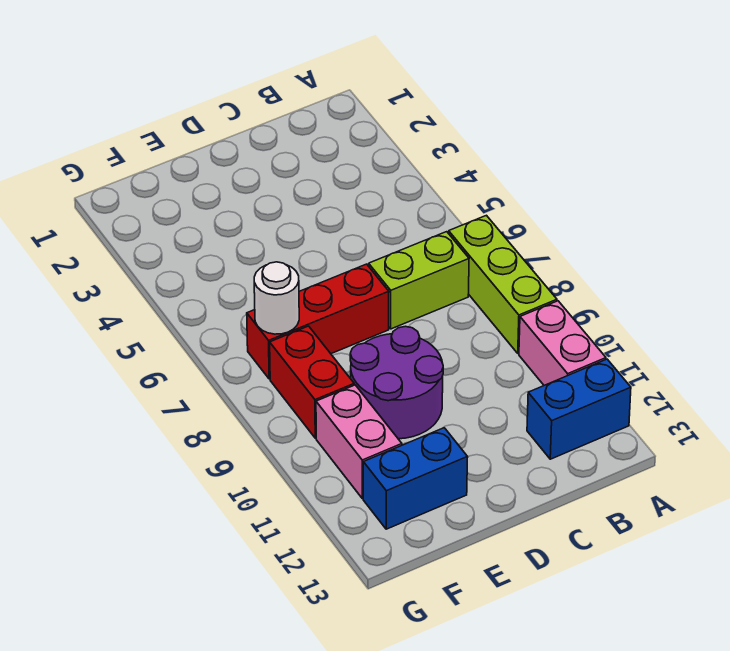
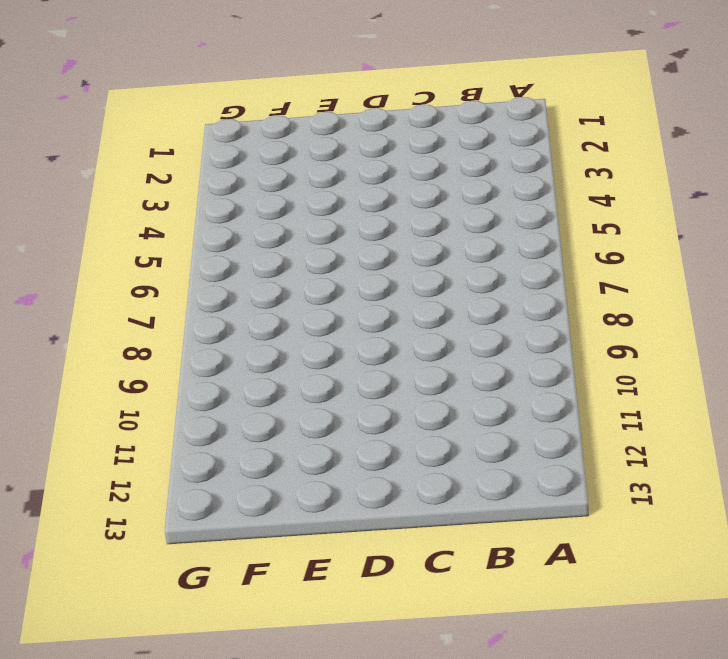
none -> lime brick A7:A9 level 1
none -> pink brick A10:A11 level 1

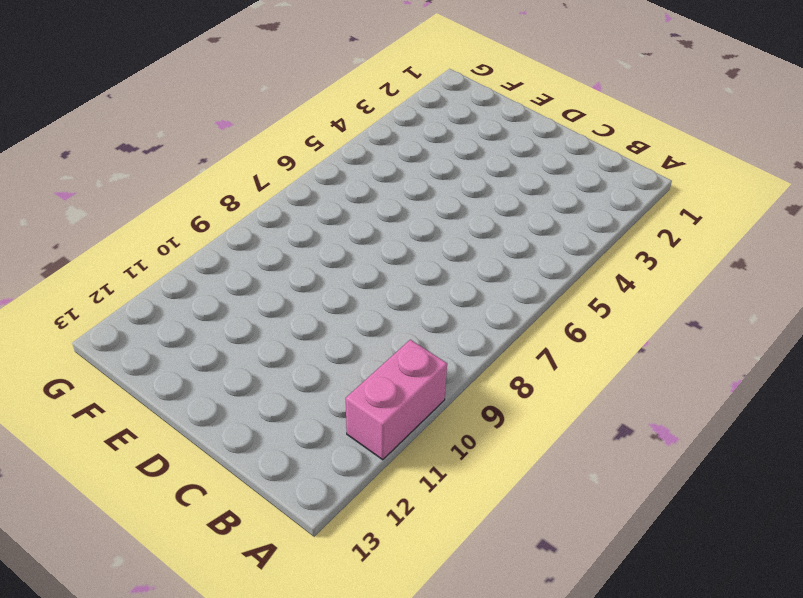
none -> lime brick A7:A9 level 1
none -> blue brick A12:B12 level 1

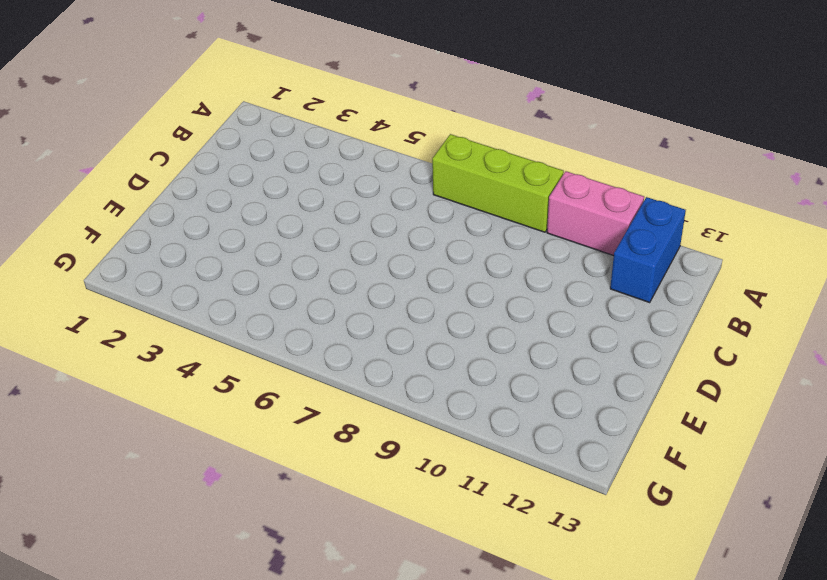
none -> lime brick B7:C7 level 1
none -> red brick D7:F7 level 1

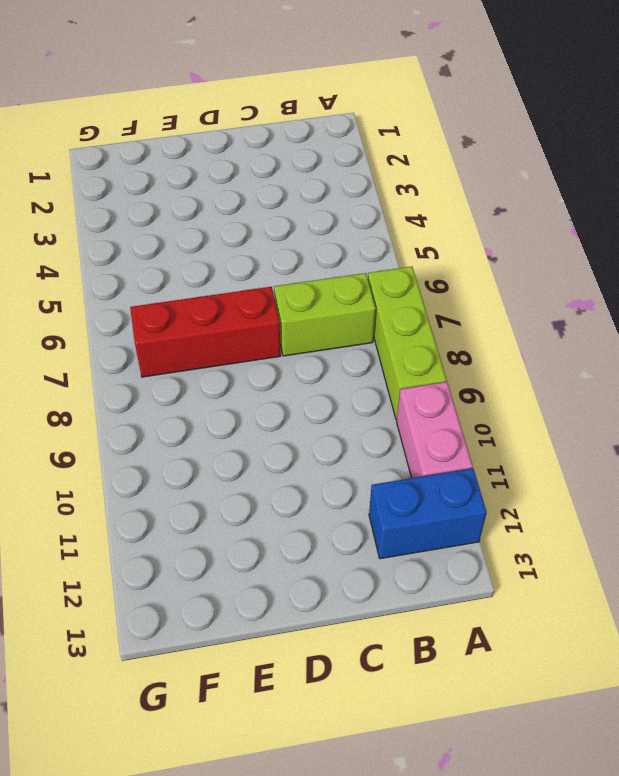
none -> purple round brick D9:E10 level 1
none -> blue brick E12:F12 level 1

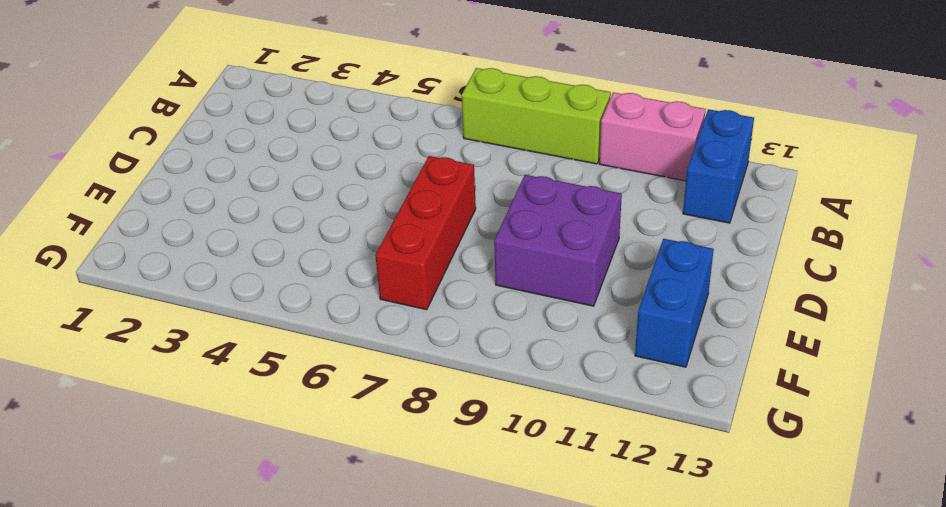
purple brick D9:E10 level 1 -> purple round brick D9:E10 level 1
none -> lime brick B7:C7 level 1
none -> red brick F8:F9 level 1

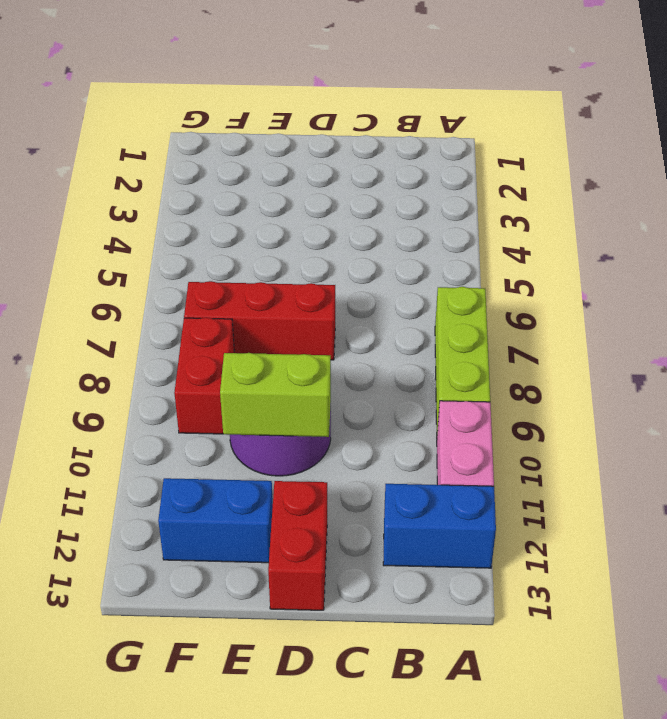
lime brick D10:E10 level 2 -> lime brick B7:C7 level 1
red brick D12:D13 level 1 -> none
none -> pink brick F10:F11 level 1
none -> white round brick F7 level 2

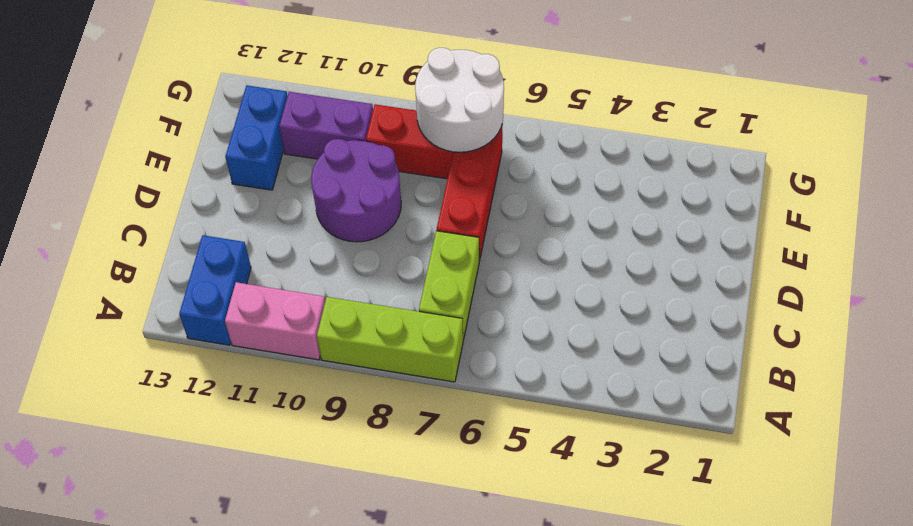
white round brick F7:G8 level 2 -> white round brick F7 level 2
purple brick F10:F11 level 1 -> pink brick F10:F11 level 1

